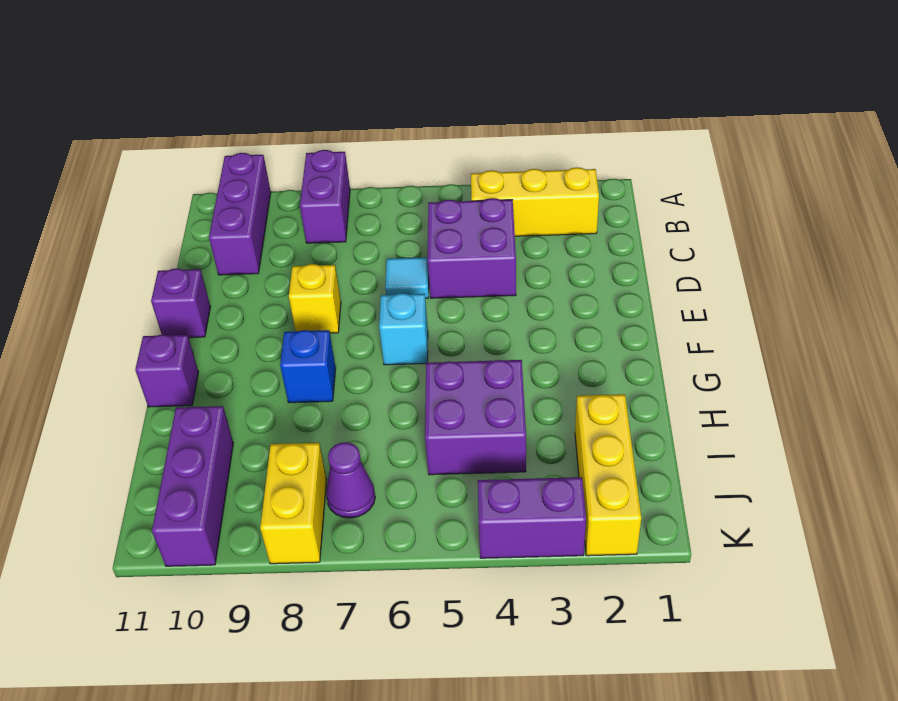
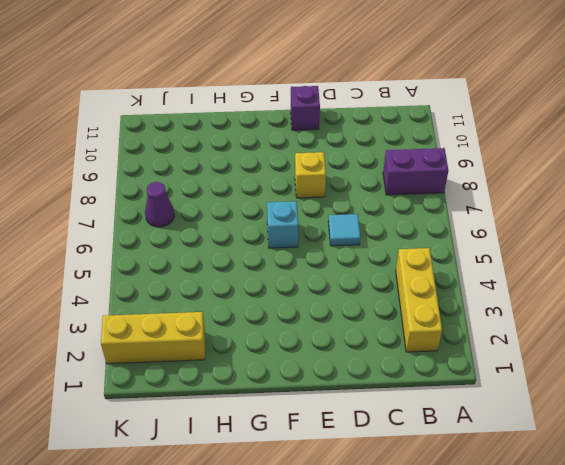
none -> purple brick A10:C10 level 1
none -> purple brick C4:D5 level 1
none -> blue brick G8 level 1

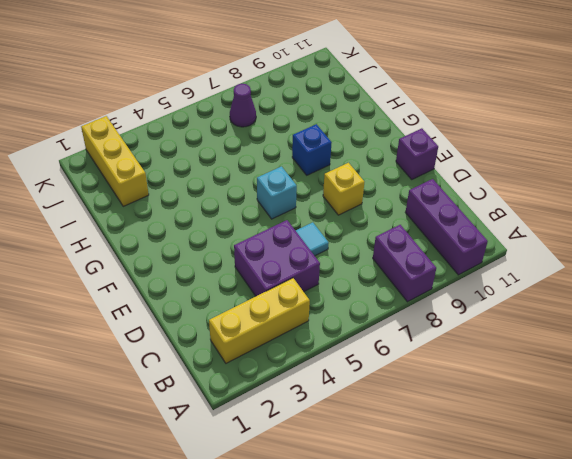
none -> purple brick G11 level 1
none -> purple brick H4:I5 level 1
none -> purple brick I10:K10 level 1

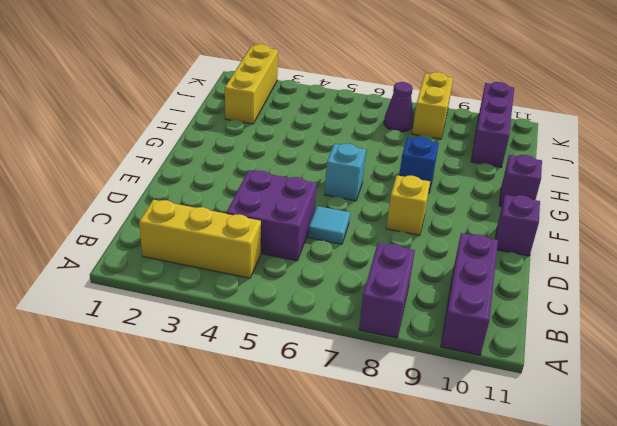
none -> purple brick H4:I5 level 1
none -> purple brick K3:K4 level 1

